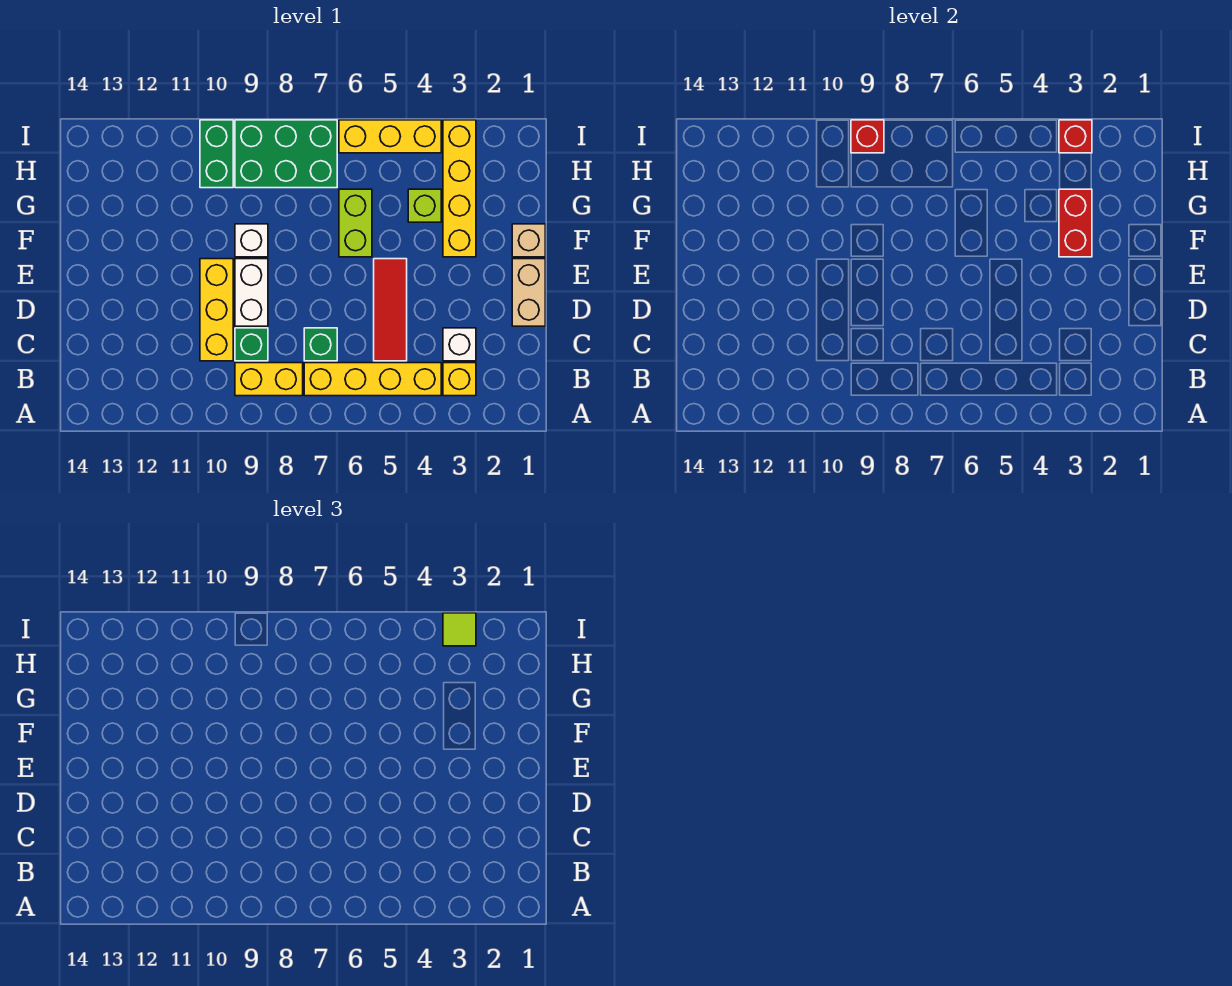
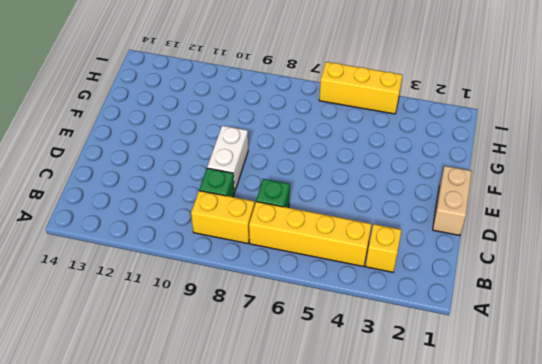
none -> white brick C3 level 1
none -> red tile C5:E5 level 1
none -> yellow brick C10:E10 level 1

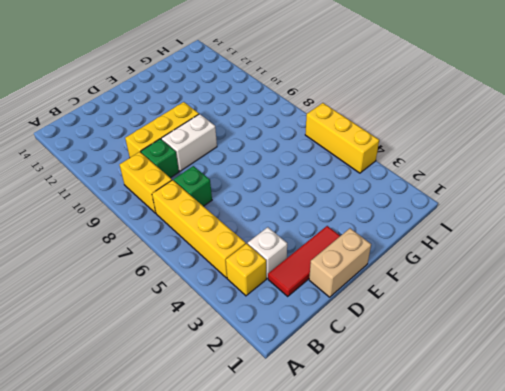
red tile C2:E2 level 1 -> red tile C5:E5 level 1
none -> tan brick F1 level 1
none -> yellow brick F3:I3 level 1
none -> lime brick F6:G6 level 1

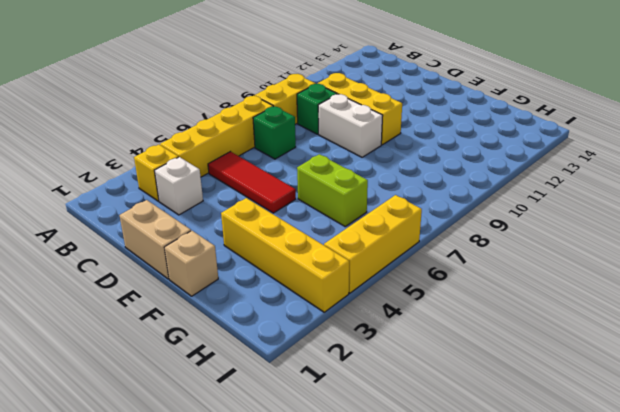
none -> white brick F9 level 1
none -> lime brick G4 level 1
none -> green brick H7:I9 level 1

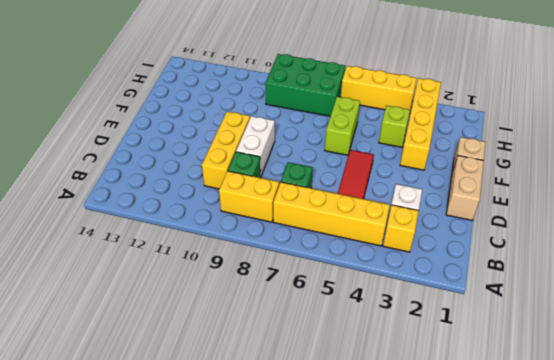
none -> white brick F9 level 1
none -> green brick H10:I10 level 1
none -> red brick F3:G3 level 2

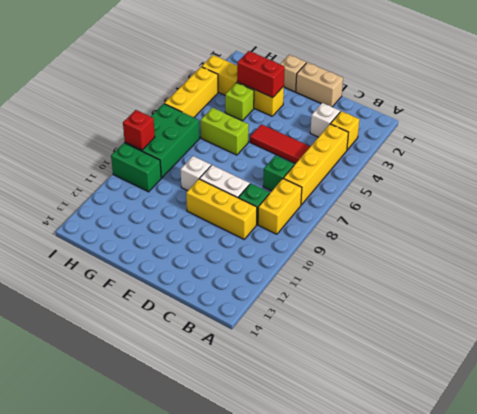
none -> red brick I3 level 2
none -> lime tile I3 level 3

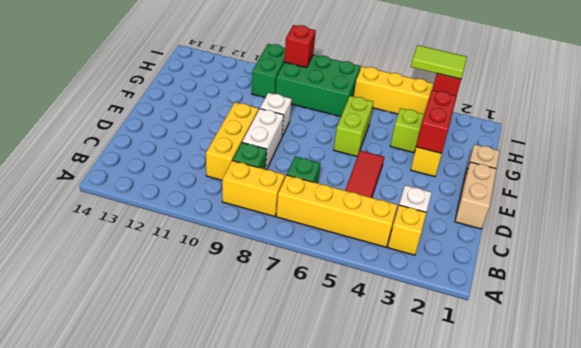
lime tile I3:I4 level 3 -> lime tile I3 level 3

